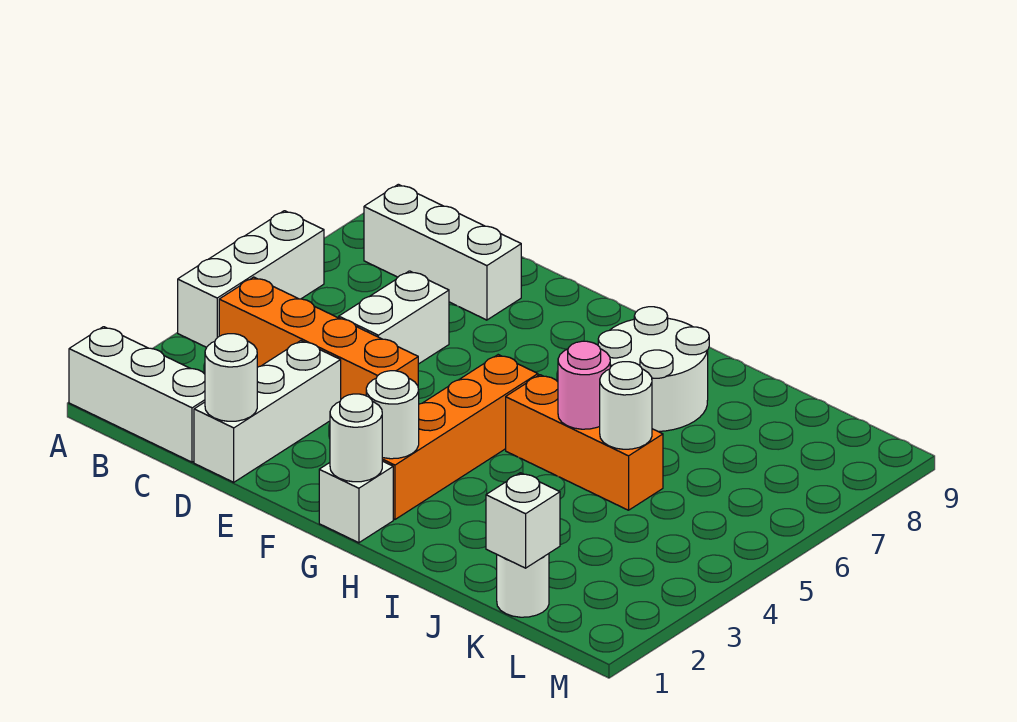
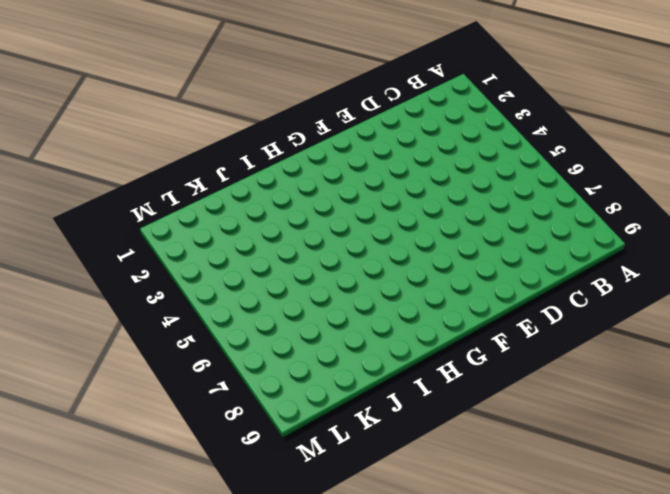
none -> white brick A1:C1 level 1
none -> white brick A4:A6 level 1
none -> orange brick B4:E4 level 1

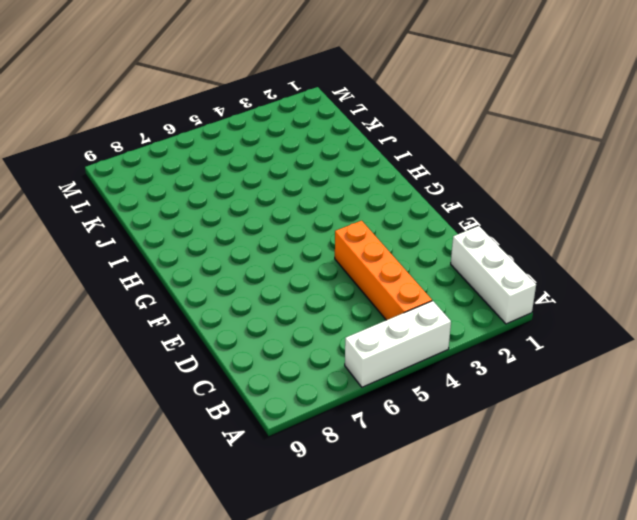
none -> white brick B8:D8 level 1
none -> white brick D1:D3 level 1
none -> white brick D5:D6 level 1

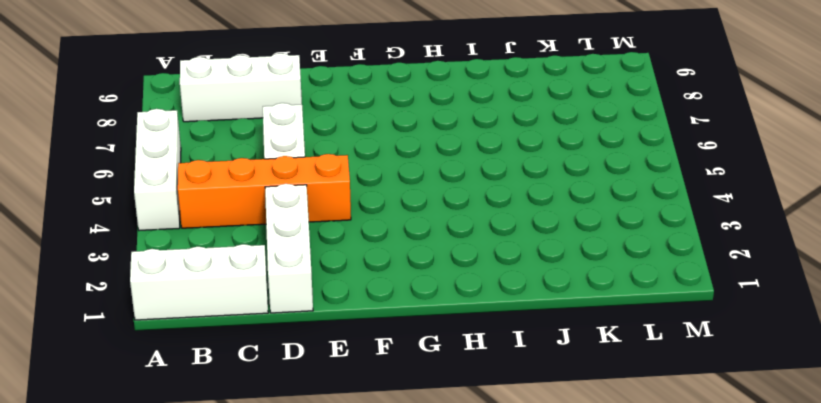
none -> white brick G1 level 1
none -> orange brick G2:G5 level 1
none -> orange brick H5:J5 level 1

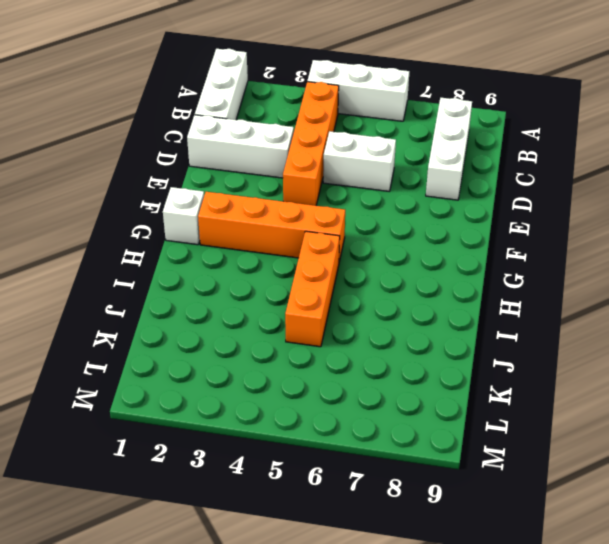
none -> white round brick H7:I8 level 1
none -> white round brick K1 level 1
none -> white round brick D1 level 2

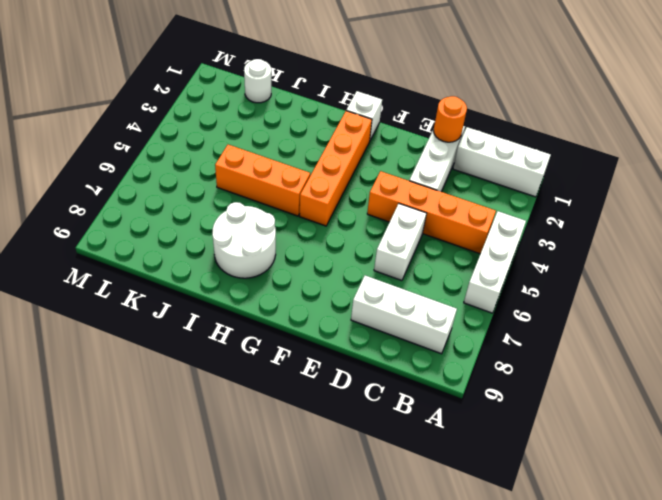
orange round brick D1 level 2 -> white round brick D1 level 2
none -> white round brick G1 level 2
none -> white round brick G2 level 2
none -> pink round brick I5 level 2

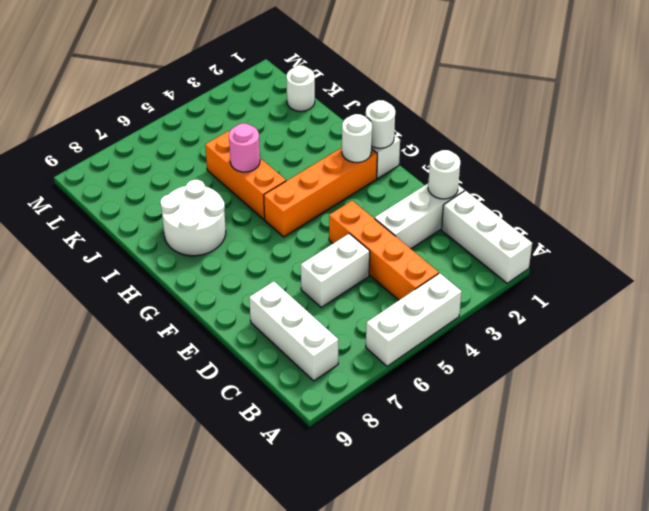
none -> white round brick J5 level 2
none -> white brick K1 level 2

